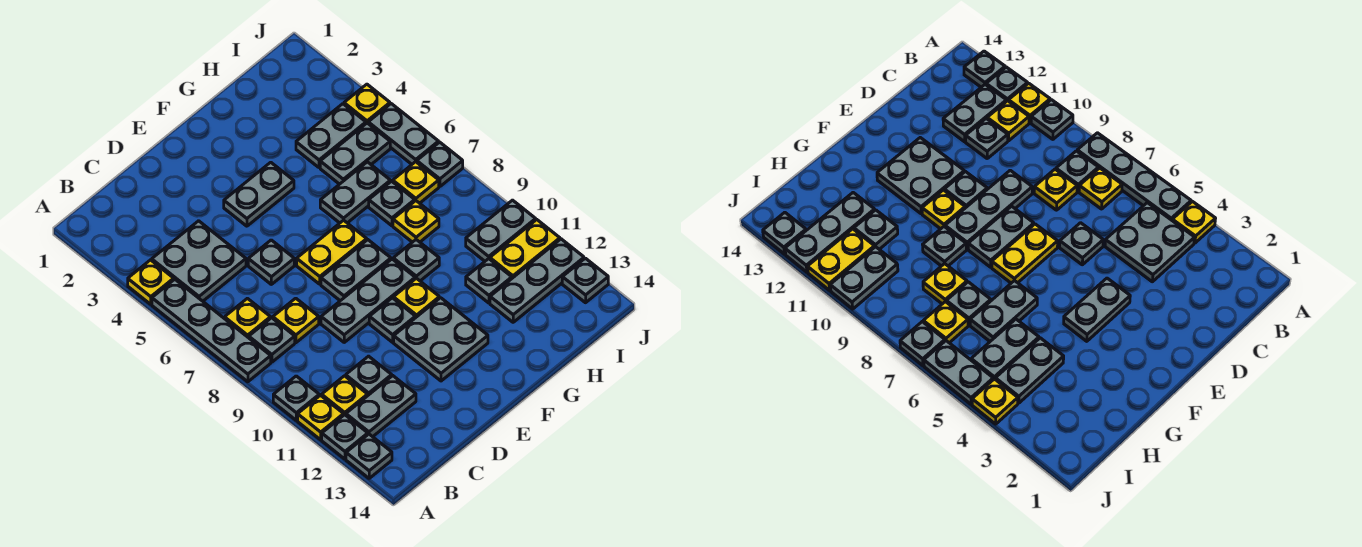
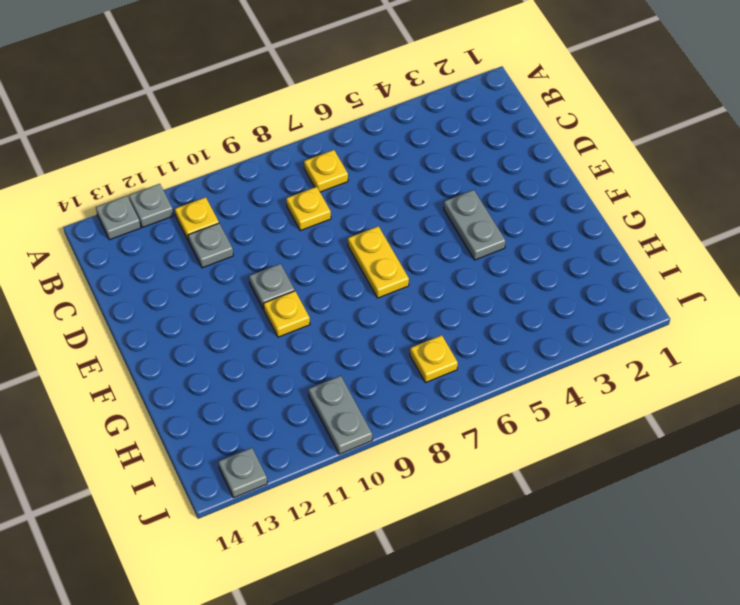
none -> yellow plate A4 level 1
none -> grey plate A5:A8 level 1
none -> grey plate A10 level 1
none -> yellow plate A11 level 1

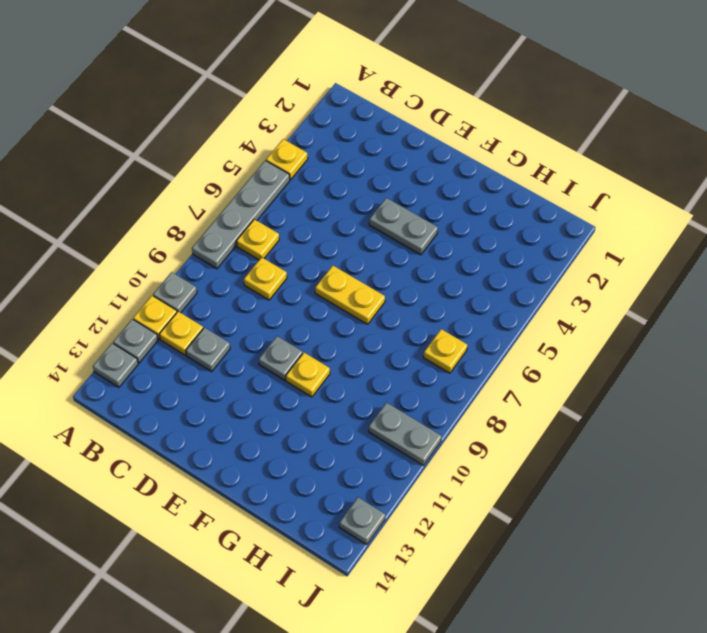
none -> grey plate B4:C5 level 1
none -> grey plate B8 level 1
none -> grey plate B12:C12 level 1
none -> grey plate D6 level 1

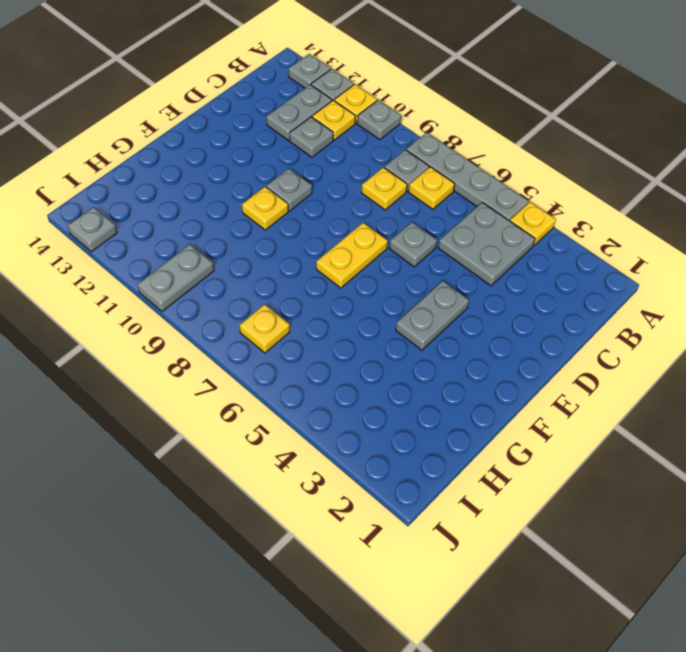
none -> grey plate D9:F9 level 1
none -> grey plate E8:F8 level 1
none -> grey plate E11:F12 level 1
none -> grey plate G6:H6 level 1

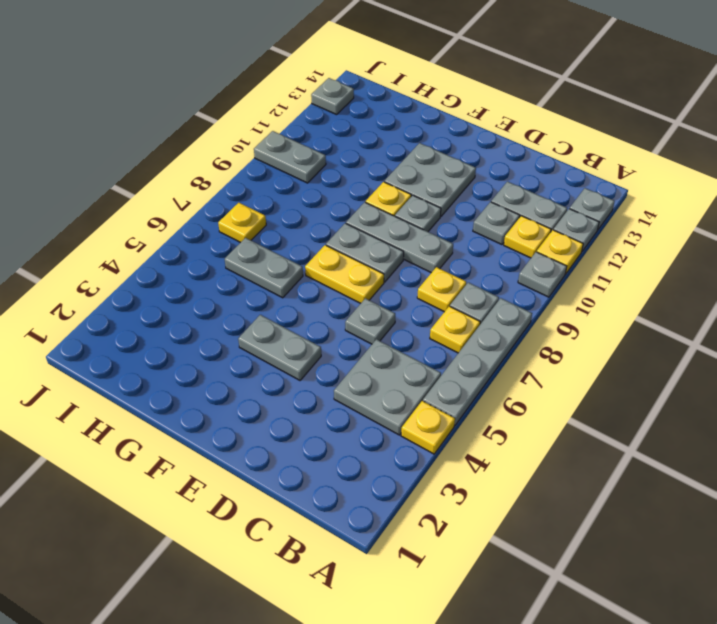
none -> grey plate G9 level 1
none -> grey plate H4:I4 level 1
none -> grey plate H5:I5 level 1
none -> grey plate H7 level 1

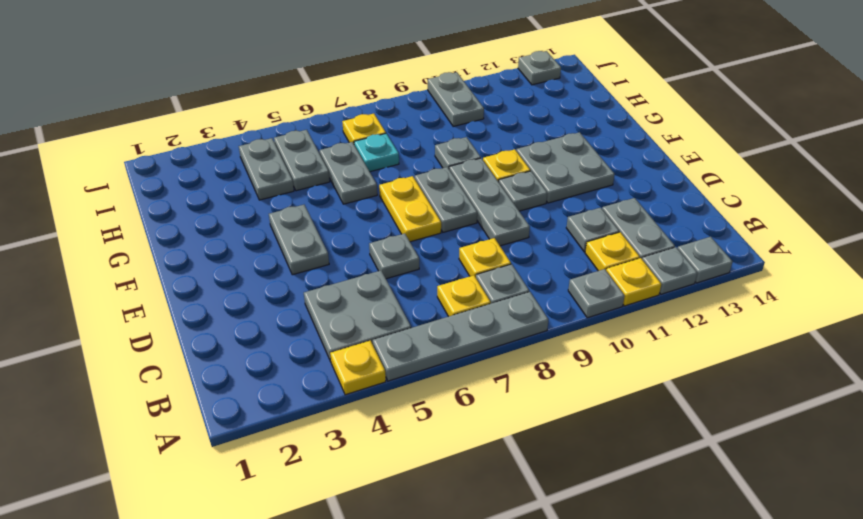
cyan plate H7 level 1 -> grey plate H7 level 1
none -> yellow plate H8 level 1
none -> grey plate H11 level 1
none -> grey plate H12:J12 level 1
none -> yellow plate I11:J11 level 1

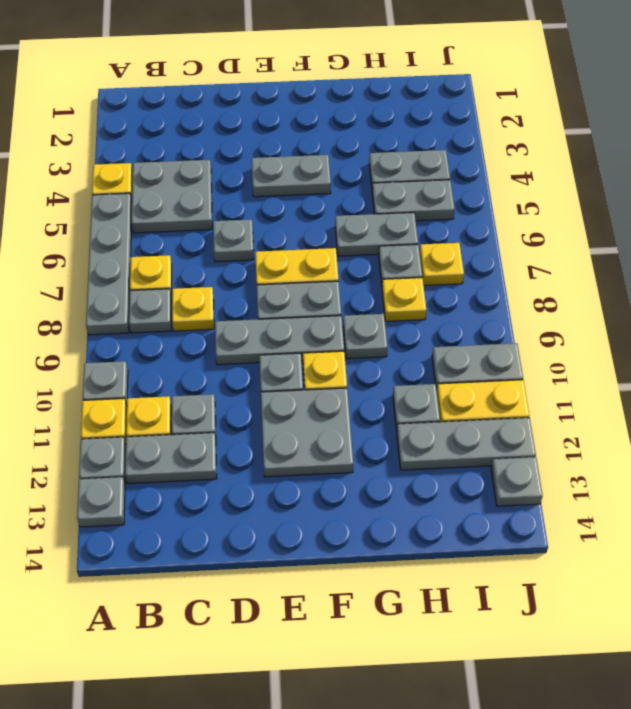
none -> yellow plate J4 level 1
none -> grey plate J5:J6 level 1
none -> grey plate J7 level 1

